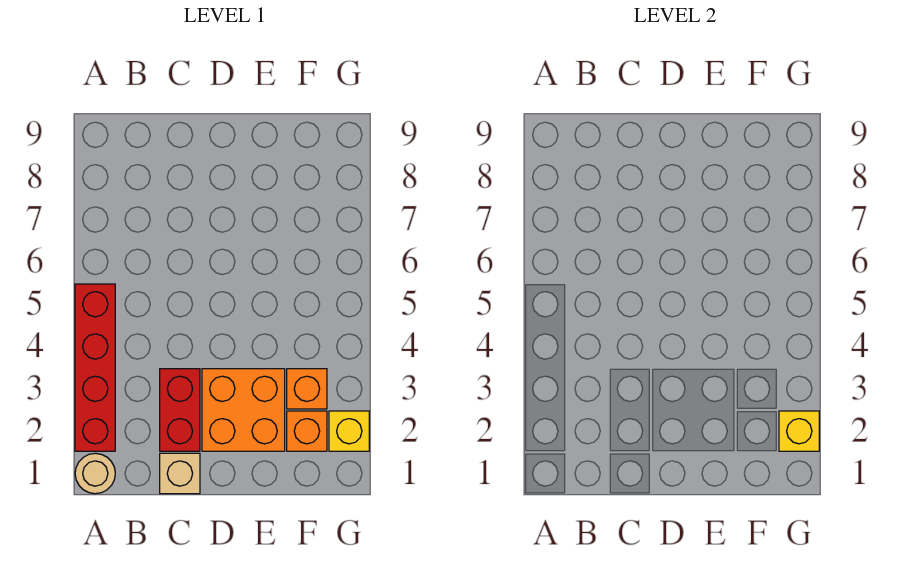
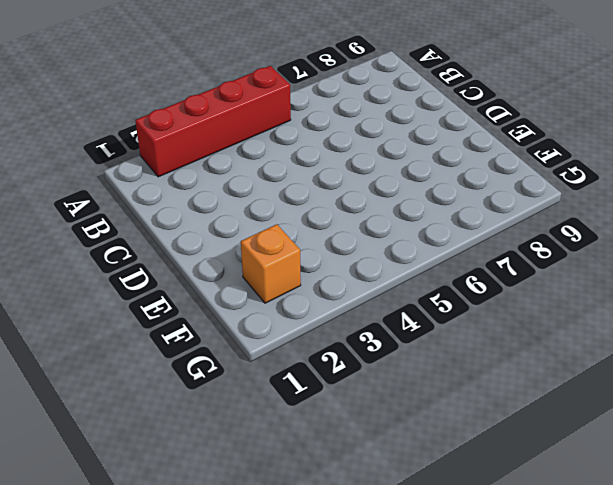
none -> tan round brick A1 level 1
none -> tan brick C1 level 1

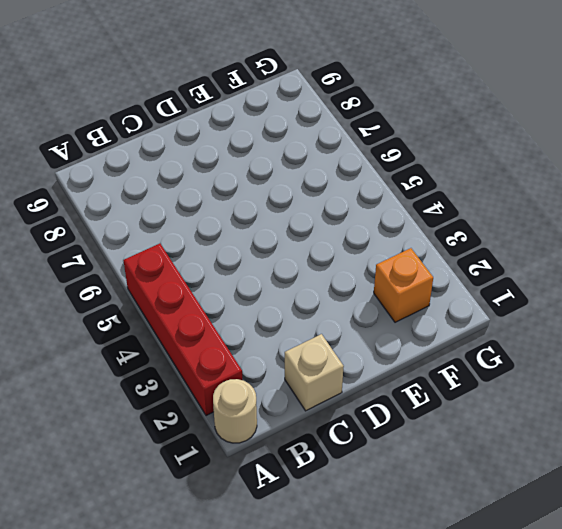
none -> red brick C2:C3 level 1
none -> orange brick D2:E3 level 1

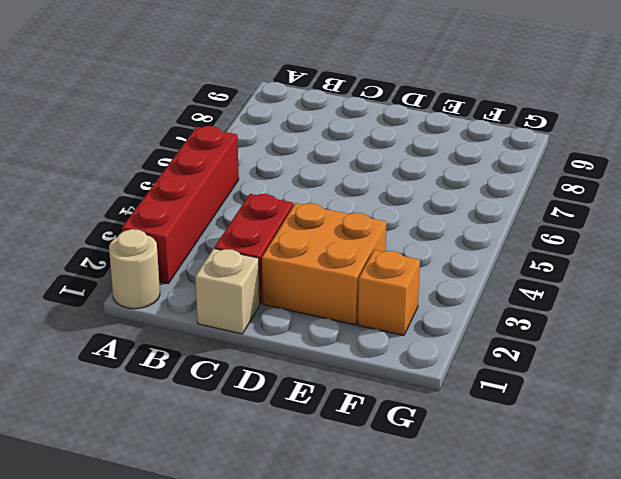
none -> orange brick F3 level 1
none -> yellow brick G2 level 1

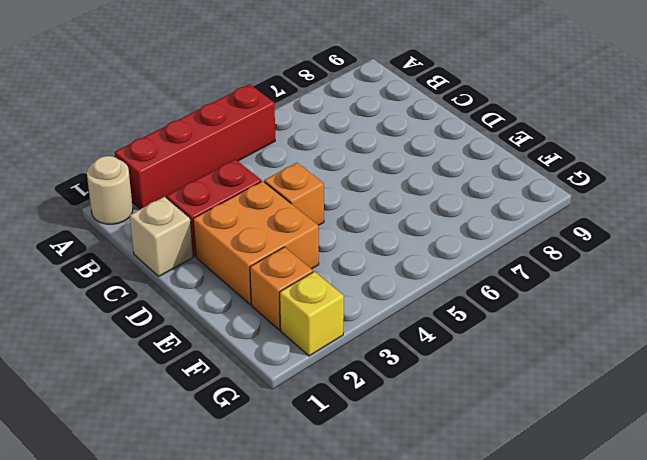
orange brick D4 level 1 -> orange brick F3 level 1
none -> yellow brick G2 level 2

